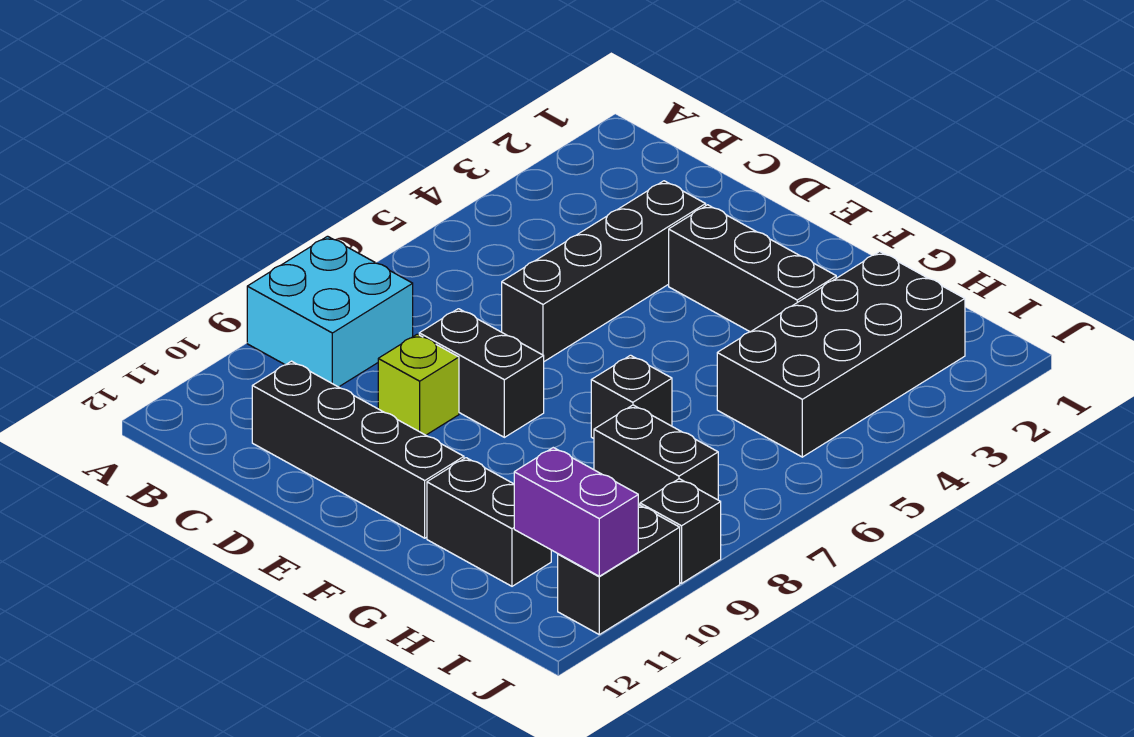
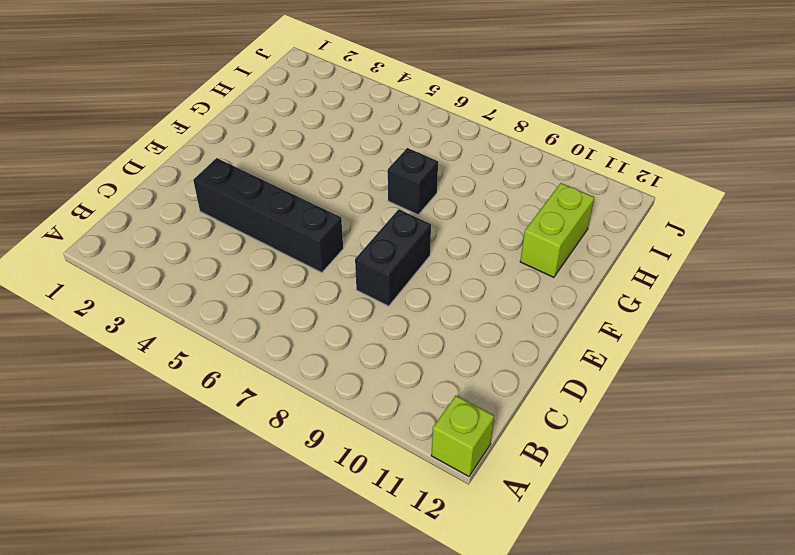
lime brick A12 level 1 -> lime brick D9 level 1
lime brick G11:H11 level 1 -> black brick G11:H11 level 1
none -> cyan brick A8:B9 level 1
none -> black brick C11:F11 level 1
none -> black brick E3:G3 level 1

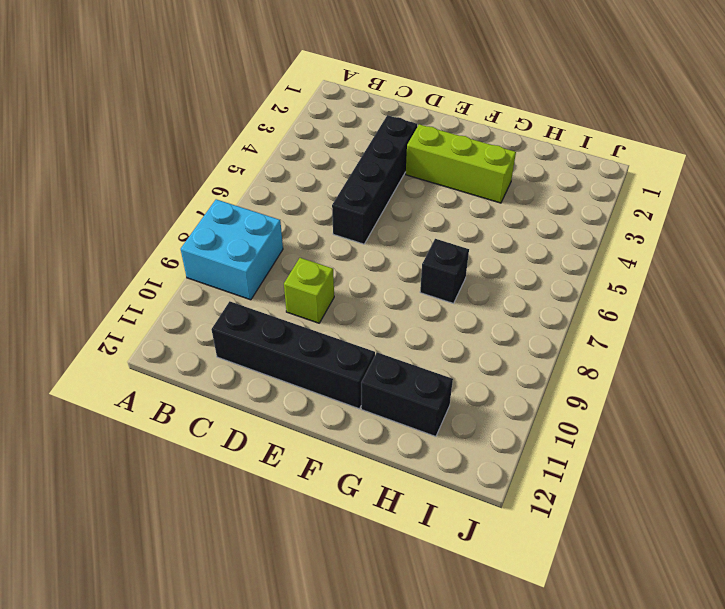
lime brick E3:G3 level 1 -> black brick E3:G3 level 1
none -> black brick D8:E8 level 1
none -> black brick H2:I5 level 1
none -> black brick H8:I8 level 1

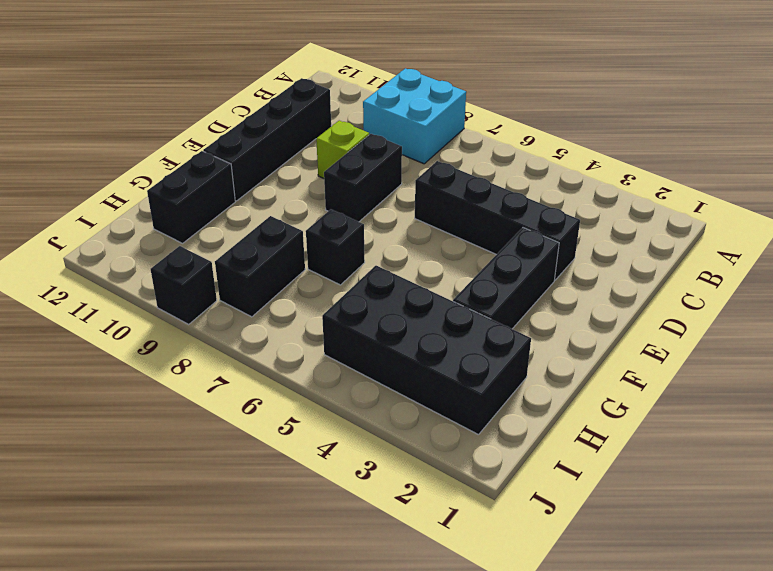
none -> black brick J10:J11 level 1
none -> purple brick I11:J11 level 2

